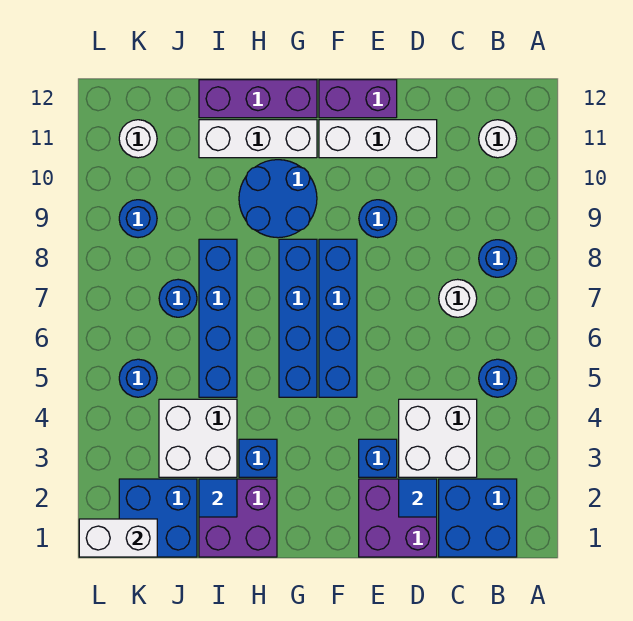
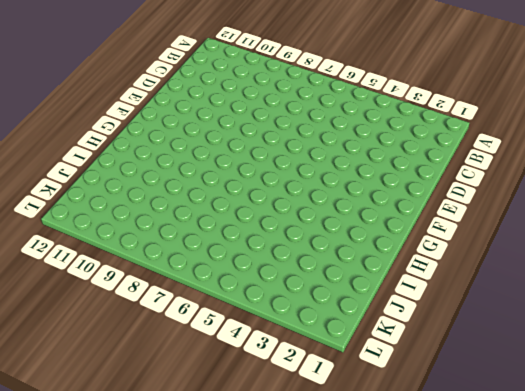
none -> blue brick B1:C2 level 1
none -> blue round brick B5 level 1
none -> blue round brick B8 level 1

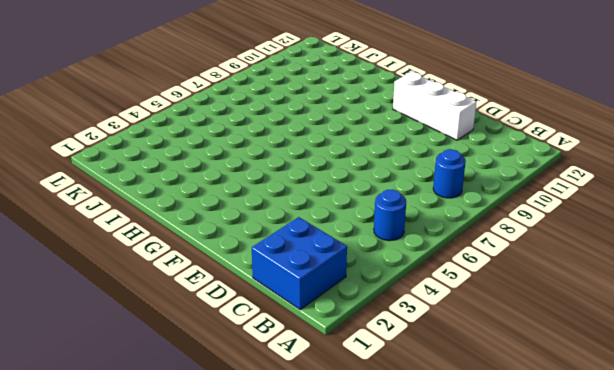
none -> white round brick B11 level 1
none -> white brick C3:D4 level 1
none -> white round brick C7 level 1

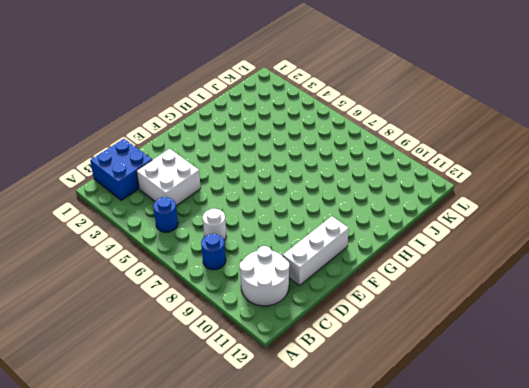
white round brick B10:C11 level 1 -> white round brick B11 level 1
none -> purple brick D1:E2 level 1
none -> blue brick E3 level 1
none -> blue round brick E9 level 1

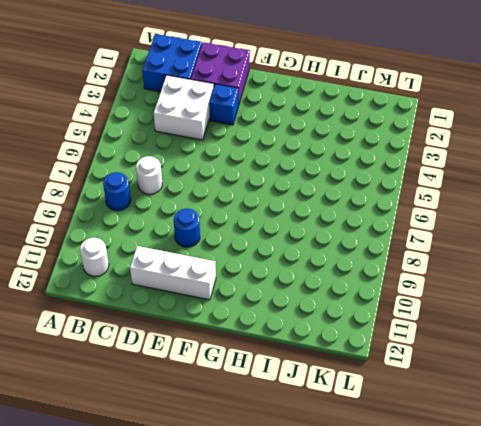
none -> blue round brick B5 level 1
none -> purple brick E12:F12 level 1
none -> blue brick F5:F8 level 1

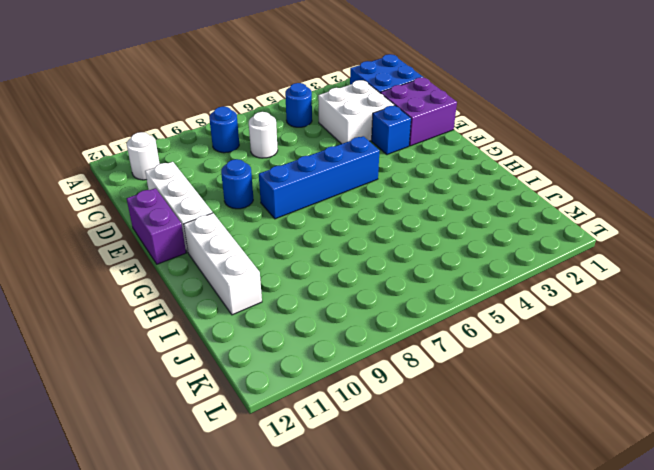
none -> blue brick G5:G8 level 1
none -> blue round brick G9:H10 level 1
none -> purple brick G12:I12 level 1

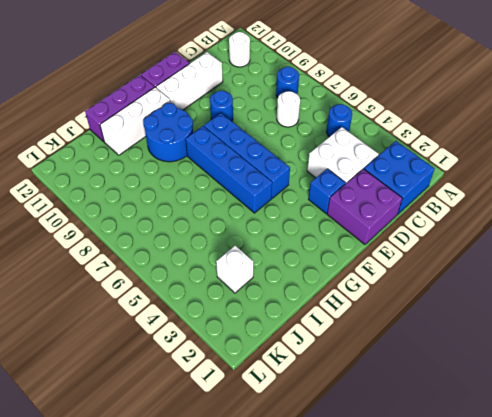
white brick J3 level 1 -> white brick I3:J4 level 1
none -> purple brick H1:I2 level 1
none -> blue brick H3 level 1
none -> blue brick I5:I8 level 1

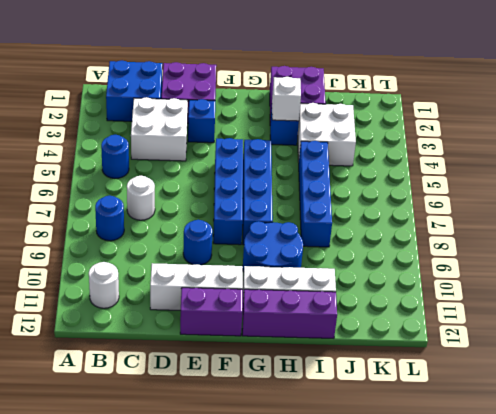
white brick H3 level 2 -> none
none -> blue brick J1:K2 level 1
none -> blue round brick J7 level 1
none -> blue round brick K5 level 1

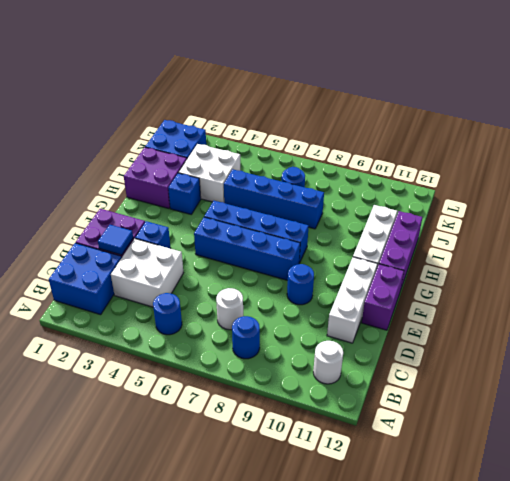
none -> blue round brick G9:H10 level 1
none -> blue round brick K5 level 1
none -> blue round brick K9 level 1

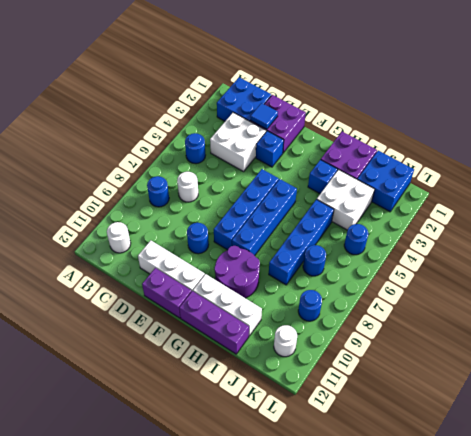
purple round brick G9:H10 level 1 -> blue round brick G9:H10 level 1
none -> blue tile I2 level 2
none -> white brick K1:L1 level 2

